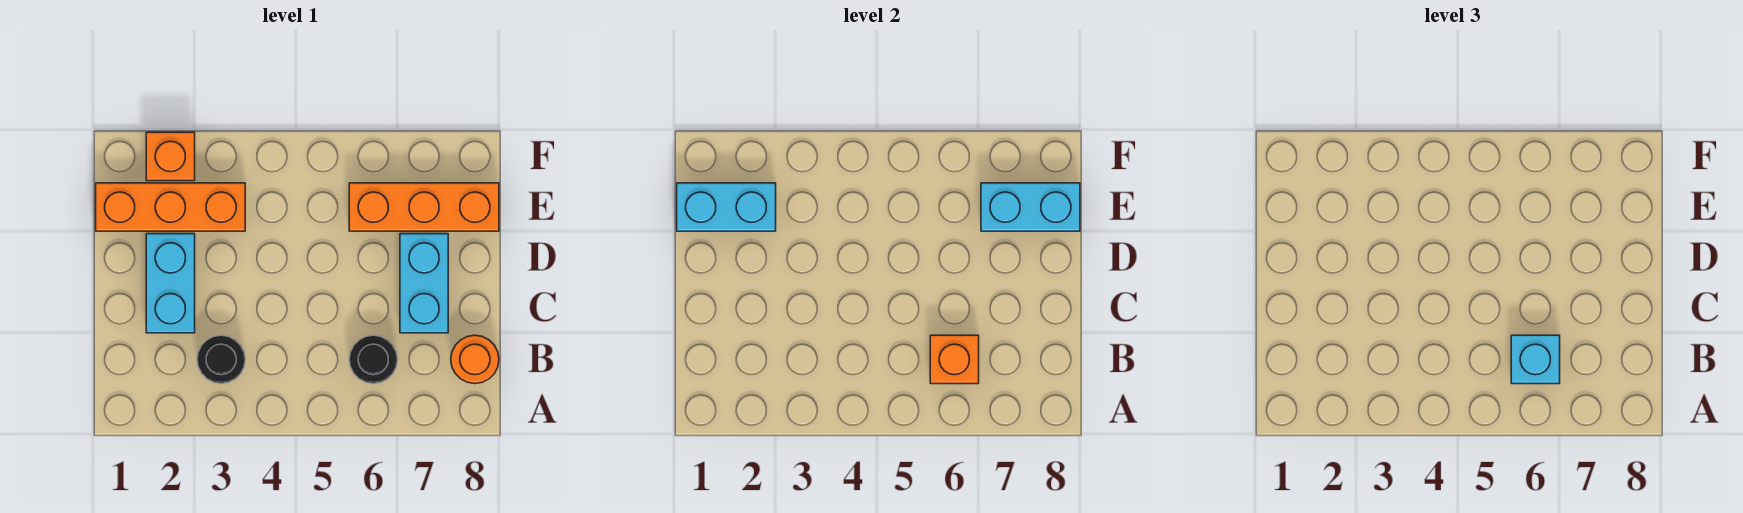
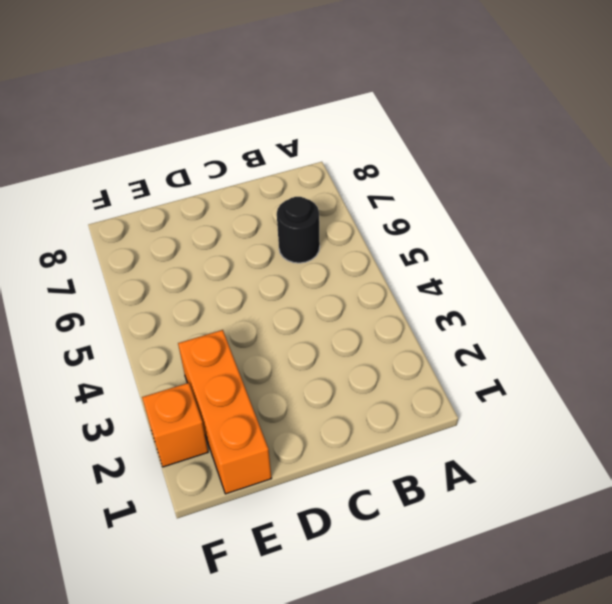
none -> black round brick B3 level 1
none -> orange round brick B8 level 1
none -> cyan brick C2:D2 level 1

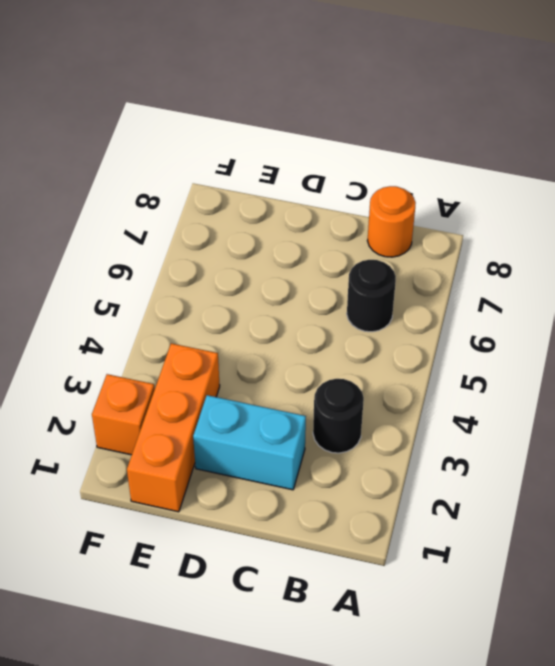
none -> cyan brick C7:D7 level 1
none -> orange brick E6:E8 level 1
none -> orange brick B6 level 2

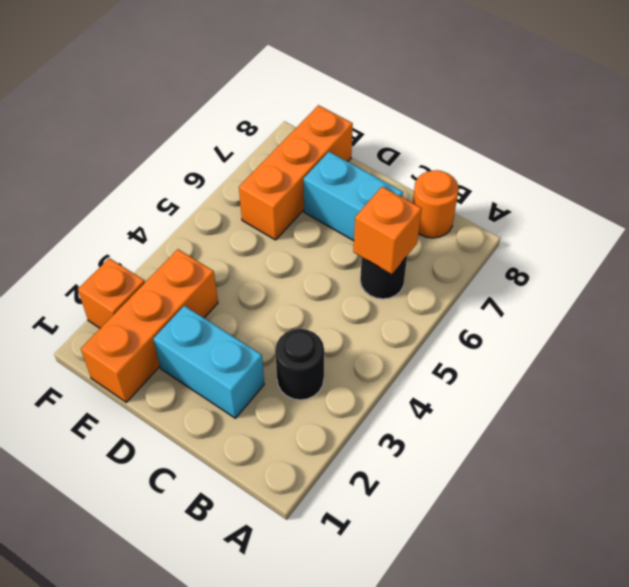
none -> cyan brick E1:E2 level 2
none -> cyan brick E7:E8 level 2
none -> cyan brick B6 level 3

